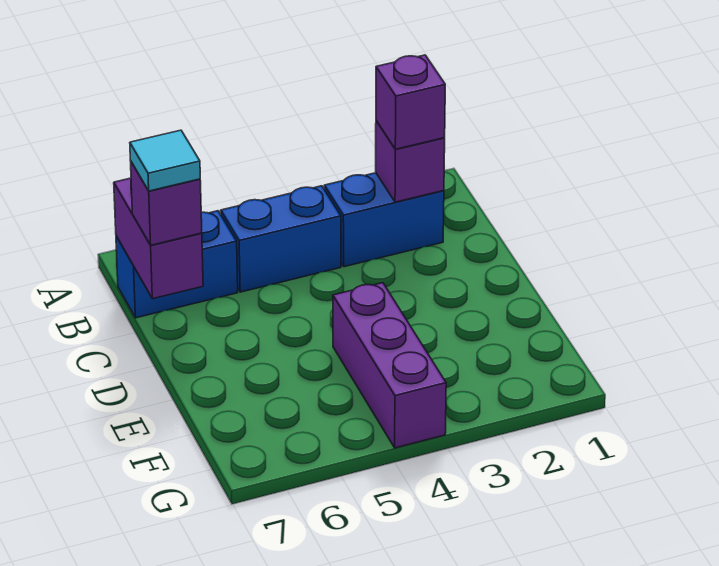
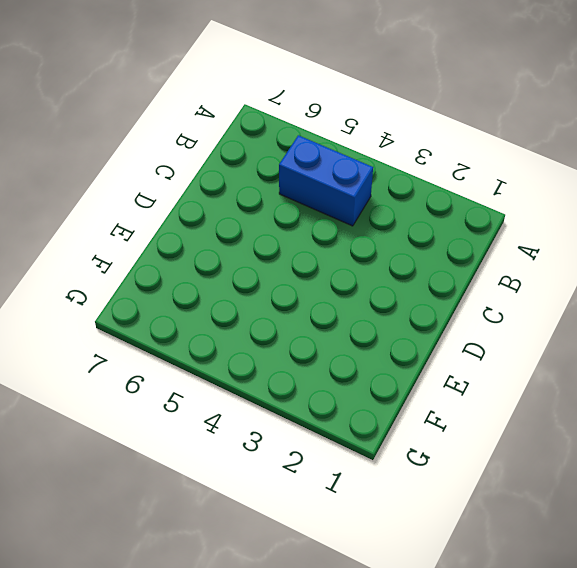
none -> blue brick B2:B3 level 1
none -> blue brick B6:B7 level 1

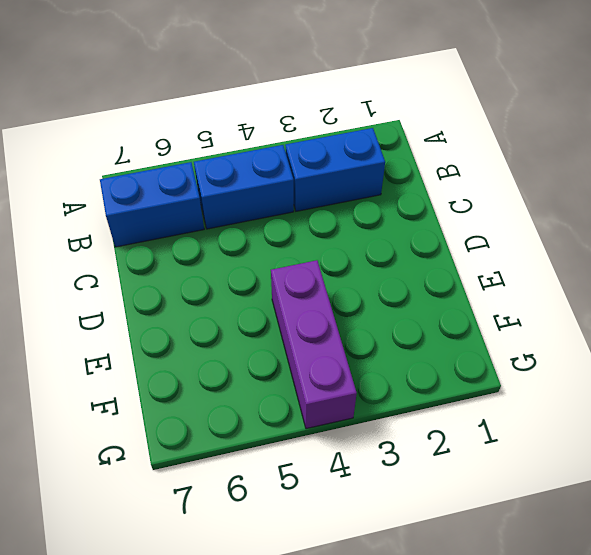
none -> purple brick B2 level 2
none -> purple brick B7:C7 level 2

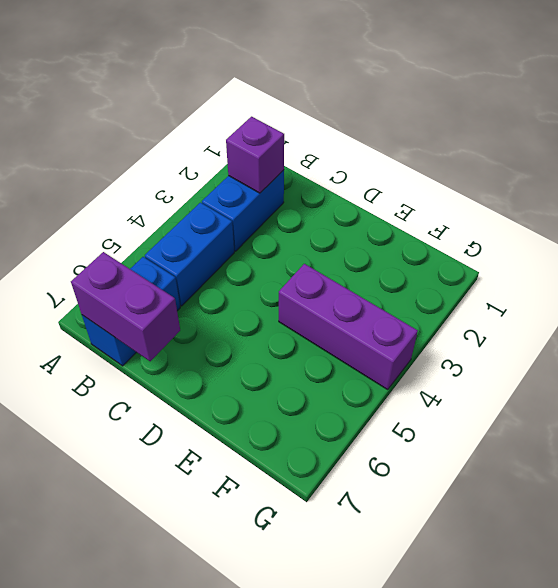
none -> purple brick B2 level 3
none -> purple brick C7 level 3

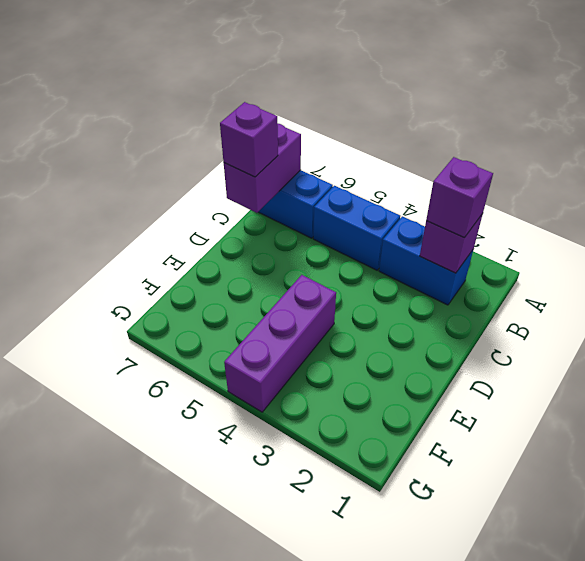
none -> cyan tile C7 level 4

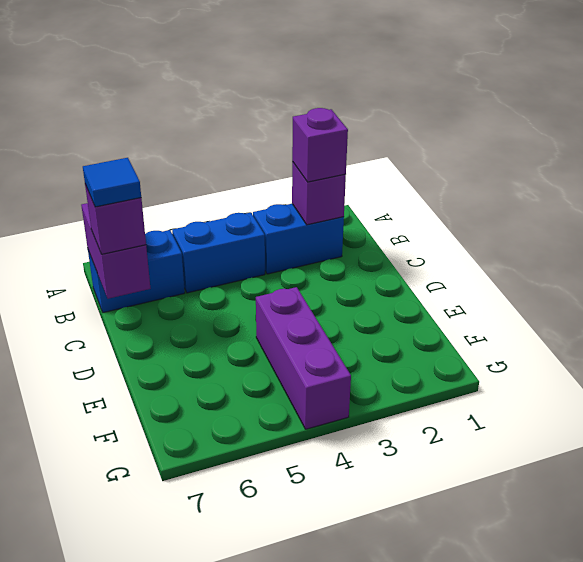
blue tile C7 level 4 -> cyan tile C7 level 4

